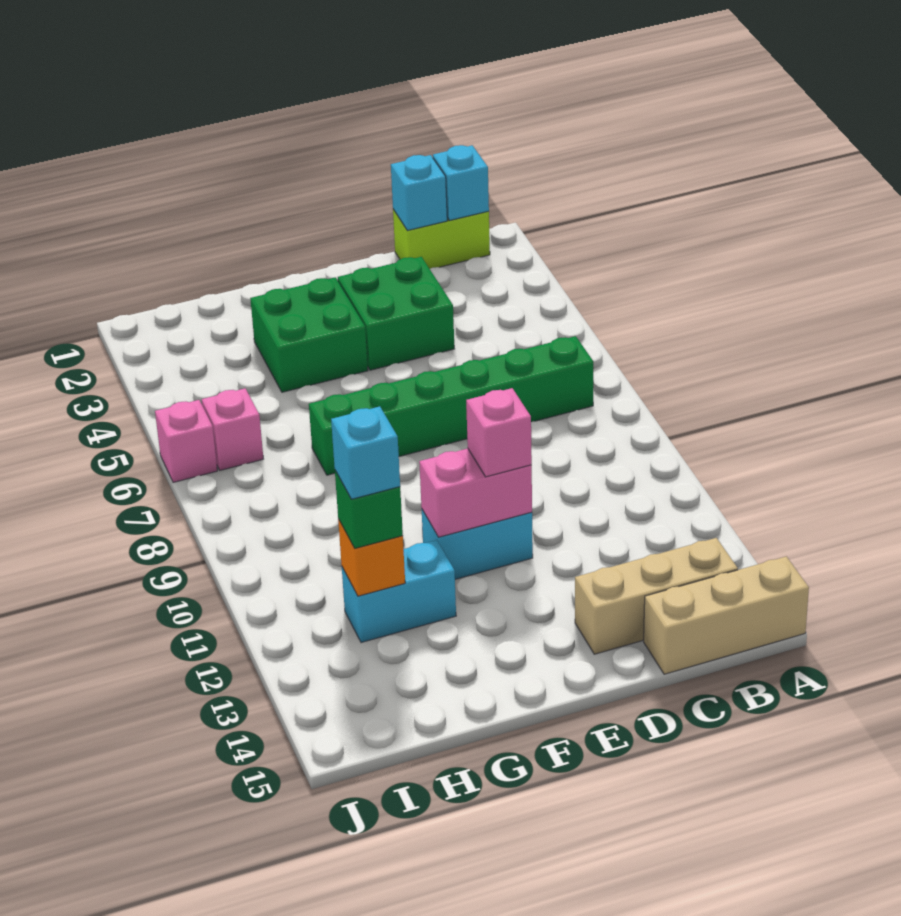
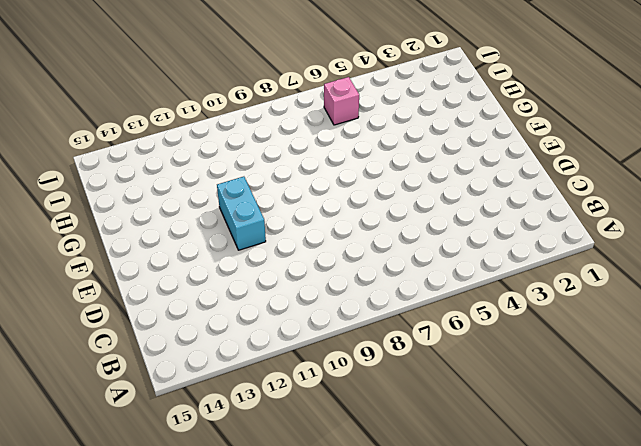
none -> tan brick A15:C15 level 1
none -> lime brick B1:C1 level 1
none -> green brick B7:G7 level 1

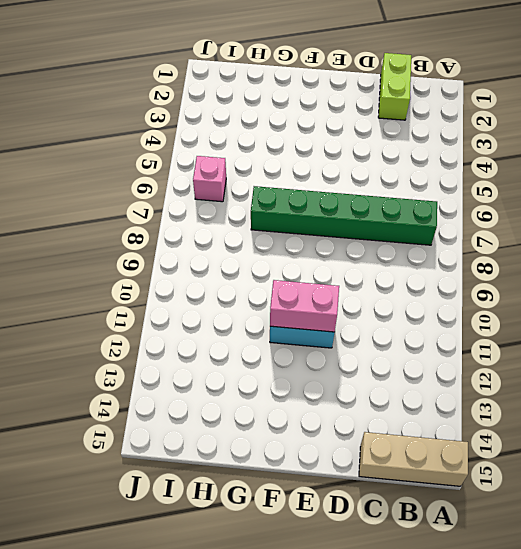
lime brick C1:C2 level 1 -> lime brick B1:C1 level 1
none -> tan brick B14:D14 level 1
none -> green brick D3:E4 level 1
none -> green brick F3:G4 level 1

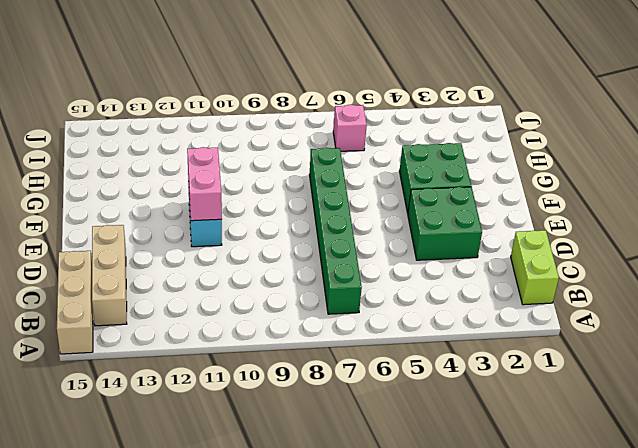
none -> cyan brick G12:H12 level 1
none -> pink brick J6 level 1
none -> cyan brick B1 level 2

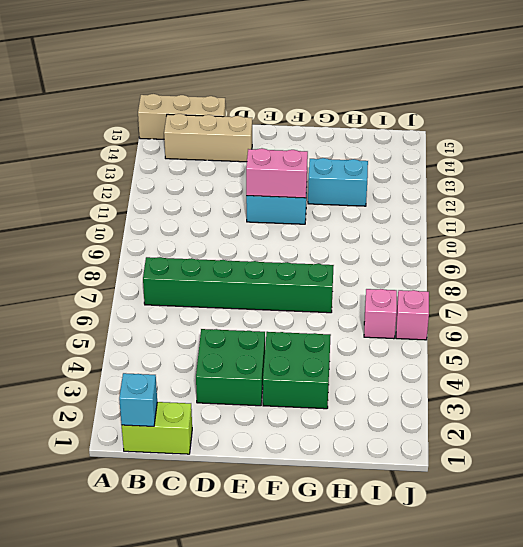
none -> cyan brick C1 level 2
none -> orange brick H12 level 2
none -> pink brick E11 level 3

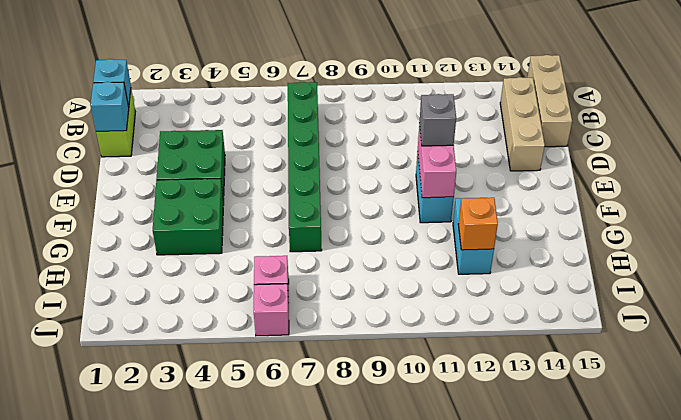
grey brick E11 level 3 -> pink brick E11 level 3
none -> green brick H12 level 3
none -> cyan brick H12 level 4

